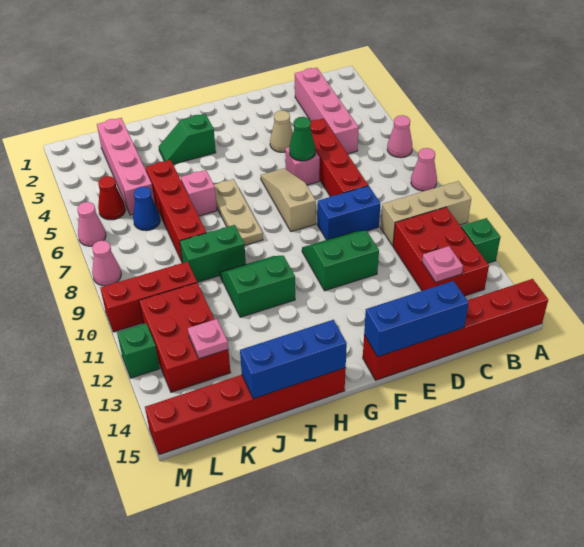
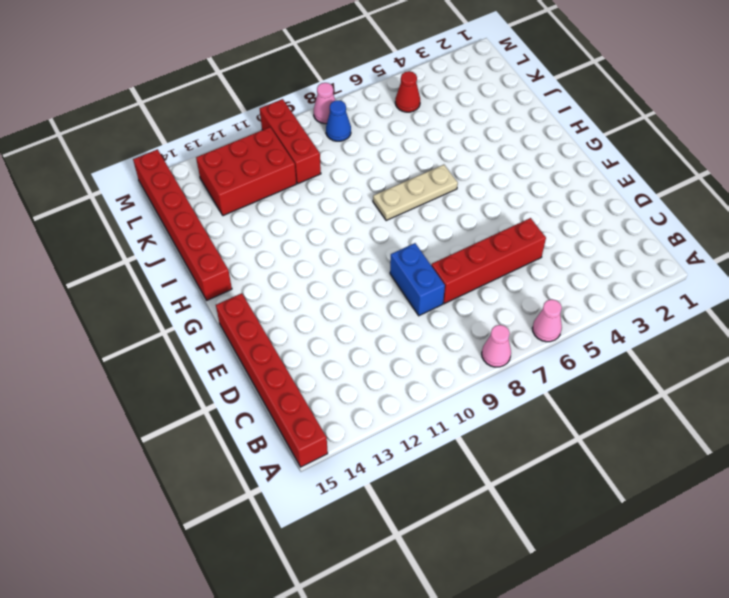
blue cone L8 level 1 -> blue cone K6 level 1
none -> tan brick A10:C10 level 1
none -> green brick A12 level 1
none -> red brick B11:C13 level 1
none -> pink brick C2:C5 level 1

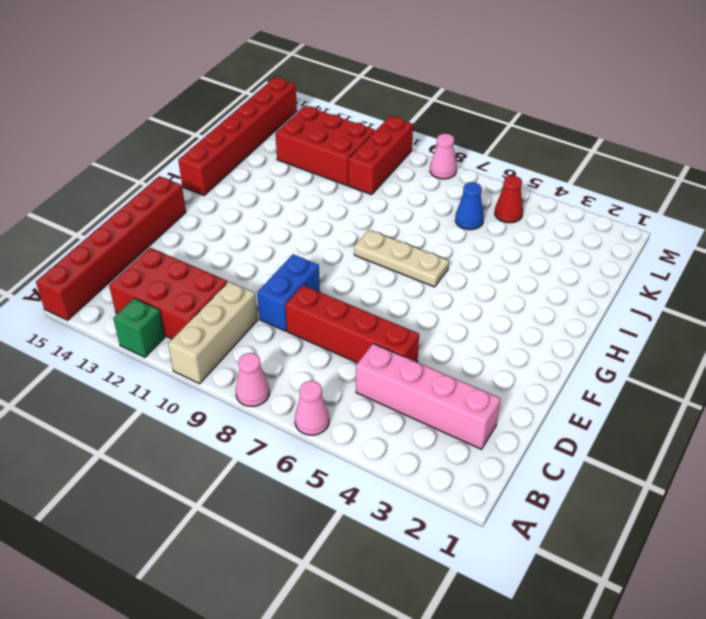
none -> tan cone E4 level 1
none -> pink brick E6 level 1
none -> green slope E10:F11 level 1 top 11
none -> tan slope F6:F8 level 1 top 8

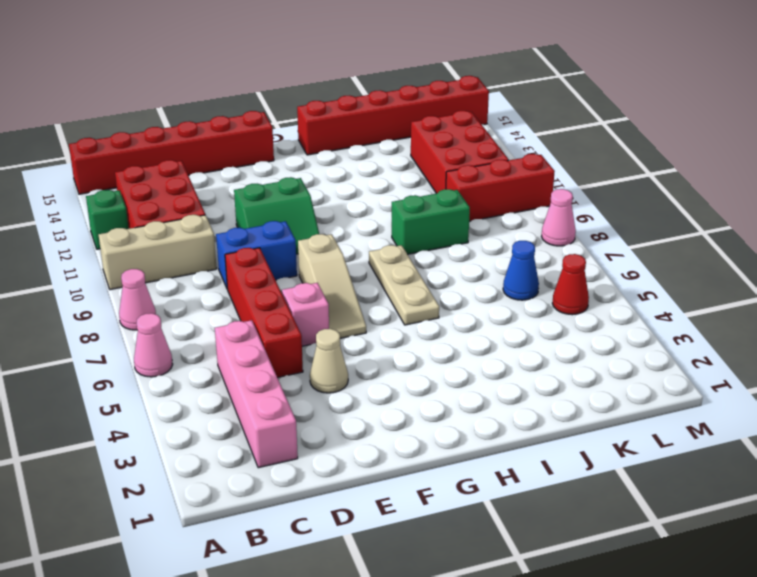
none -> green slope H3:I3 level 1 top H
none -> green slope H10:I11 level 1 top 11
none -> pink brick I6 level 1
none -> red brick J5:J8 level 1

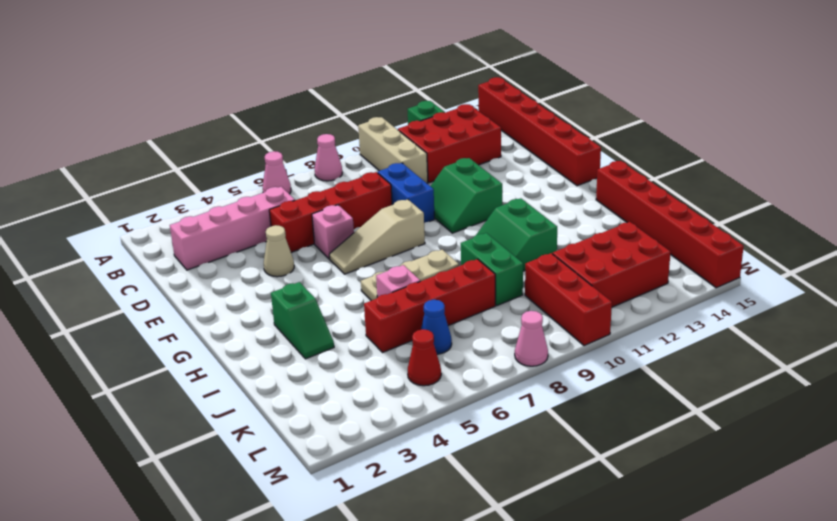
none -> pink brick K2:K5 level 1
none -> pink cone M6 level 1
none -> green brick M12 level 1
none -> pink plate C13 level 2

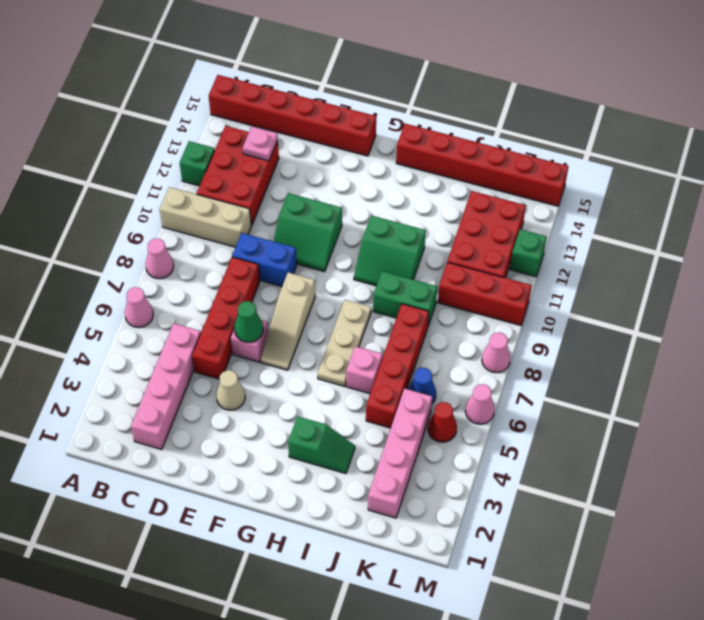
none -> blue brick D15:F15 level 2
none -> blue brick H15:J15 level 2
none -> pink plate K13 level 2

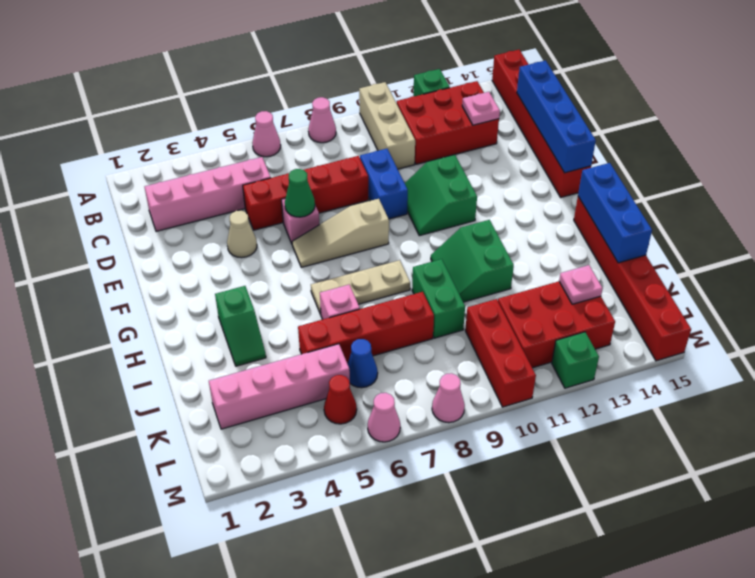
blue brick C15:F15 level 2 -> blue brick D15:F15 level 2

